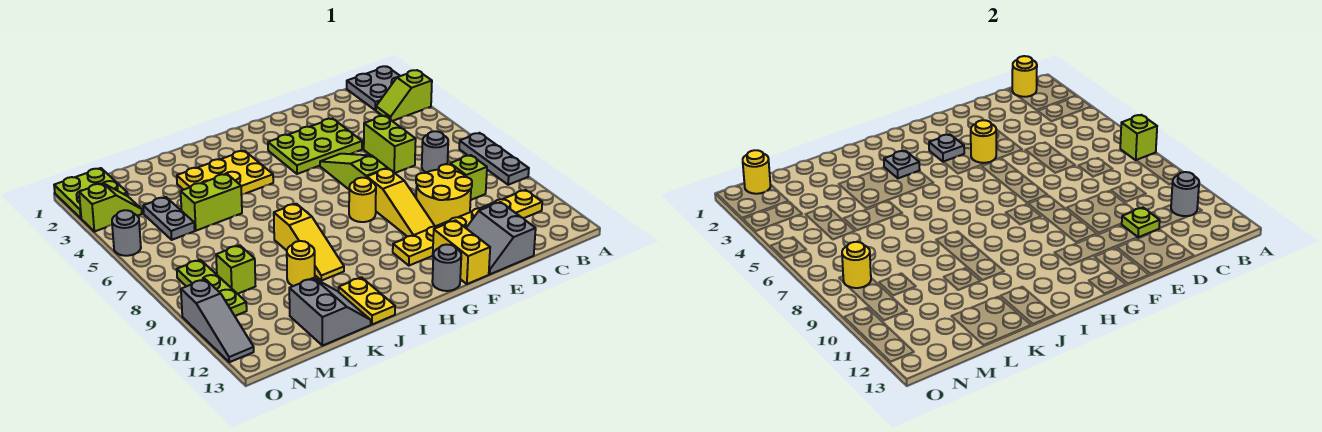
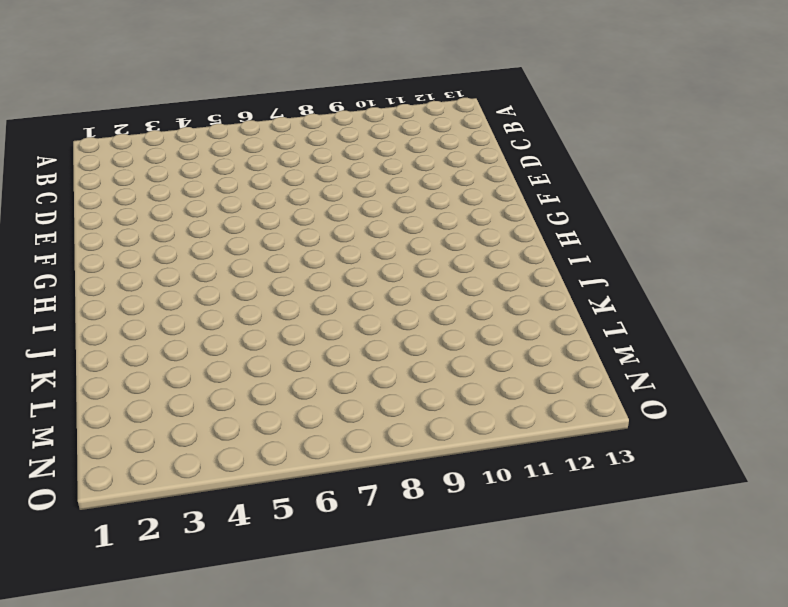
none -> grey plate A1:B2 level 1
none -> lime slope A3:B3 level 1 top A
none -> grey plate A7:A9 level 1
none -> yellow plate B11:G11 level 1

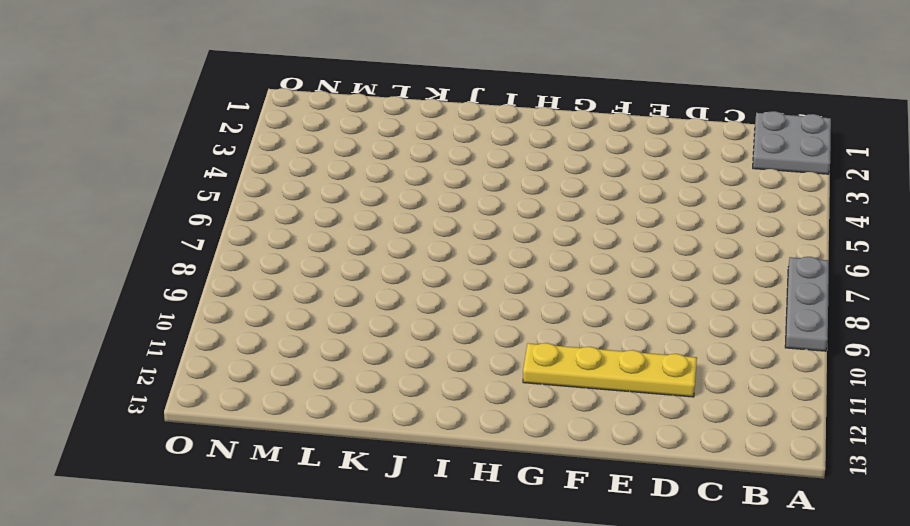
yellow plate D11:G11 level 1 -> yellow plate B11:G11 level 1
none -> lime slope A3:B3 level 1 top A
none -> grey round brick C7 level 1
none -> lime brick C9 level 1
none -> lime brick D5:D6 level 1

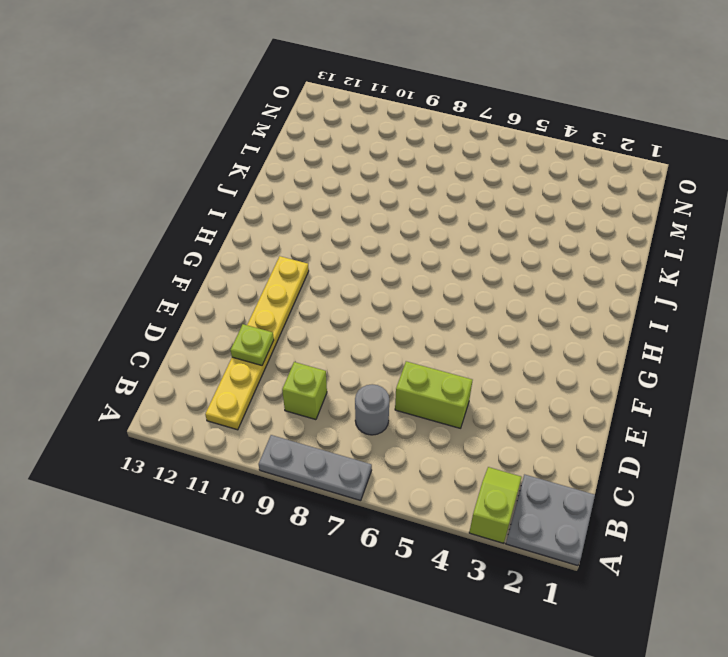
none -> yellow round brick D9:E10 level 1
none -> grey slope D12:E13 level 1 top D
none -> lime plate E3:G4 level 1
none -> lime slope F5:F7 level 1 top 7

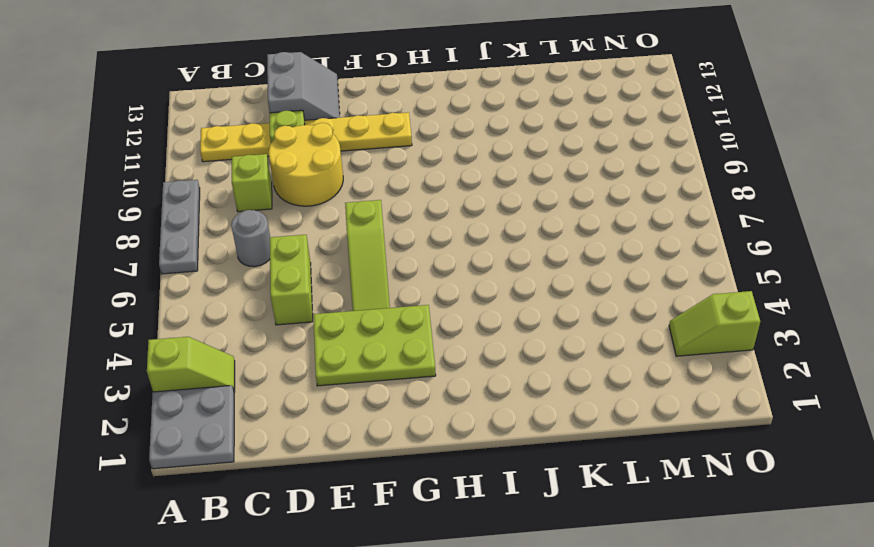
none -> yellow slope F8:F10 level 1 top 8
none -> yellow brick F12:F13 level 1
none -> yellow round brick G8 level 1
none -> grey round brick G13 level 1

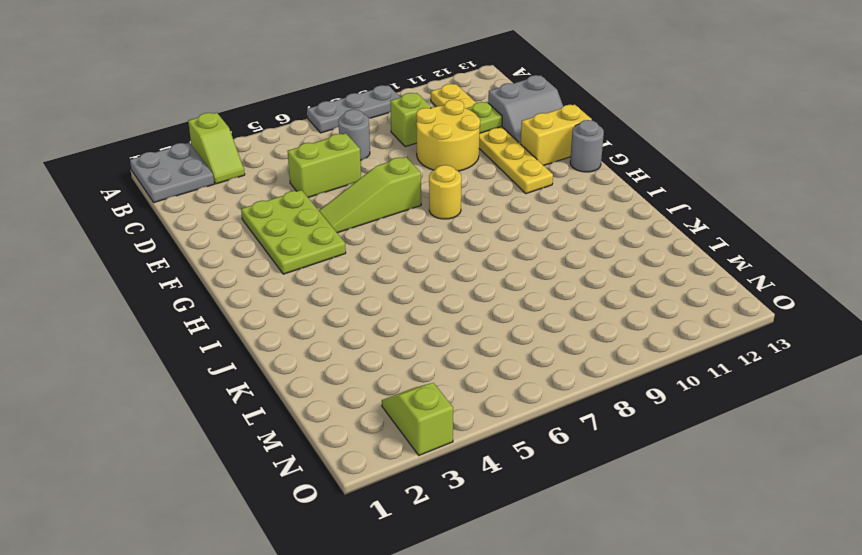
none -> yellow slope F8:F10 level 1 top 8
none -> yellow plate I3:K4 level 1
none -> yellow slope J8:J10 level 1 top 8
none -> yellow plate J12:J13 level 1

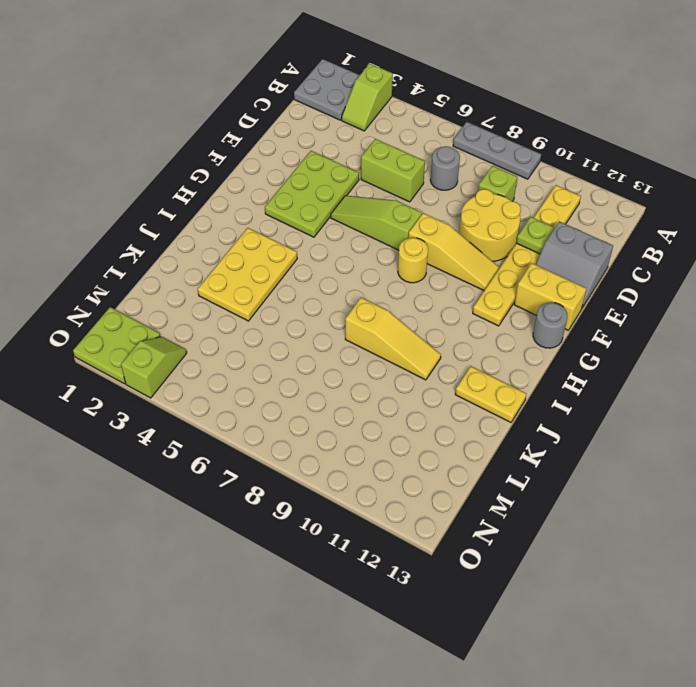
none -> lime brick K5:L5 level 1
none -> yellow round brick K10 level 1
none -> grey slope K12:L13 level 1 top L
none -> grey plate M4:M5 level 1

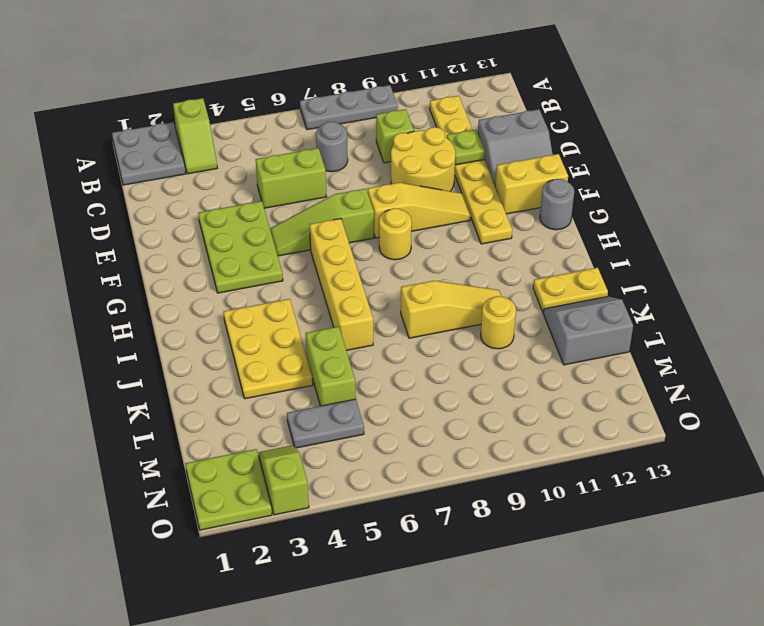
yellow brick G6:J6 level 1 -> none
none -> lime brick M9 level 1
none -> lime plate N8:N10 level 1
none -> grey round brick O5 level 1
none -> grey slope O10:O12 level 1 top 10

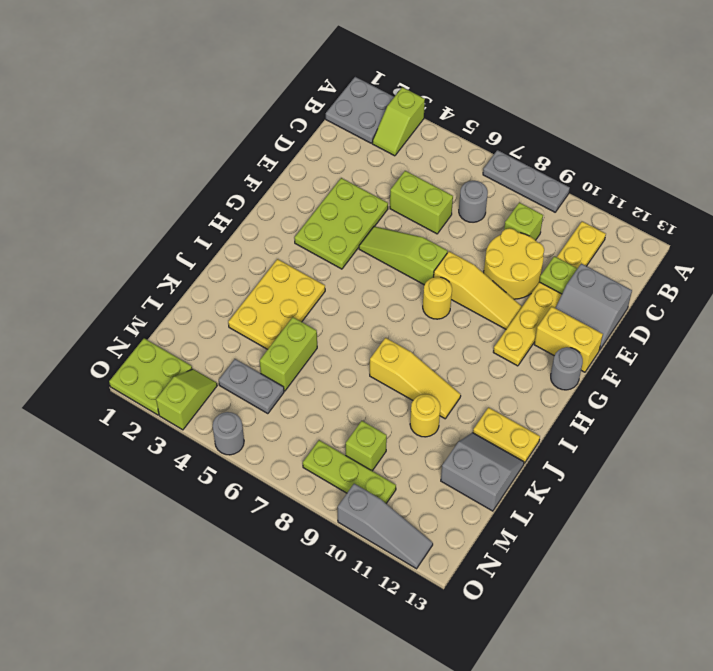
none -> lime brick A7 level 2
none -> yellow round brick B1 level 2
none -> grey round brick B11 level 2
none -> yellow round brick F4 level 2

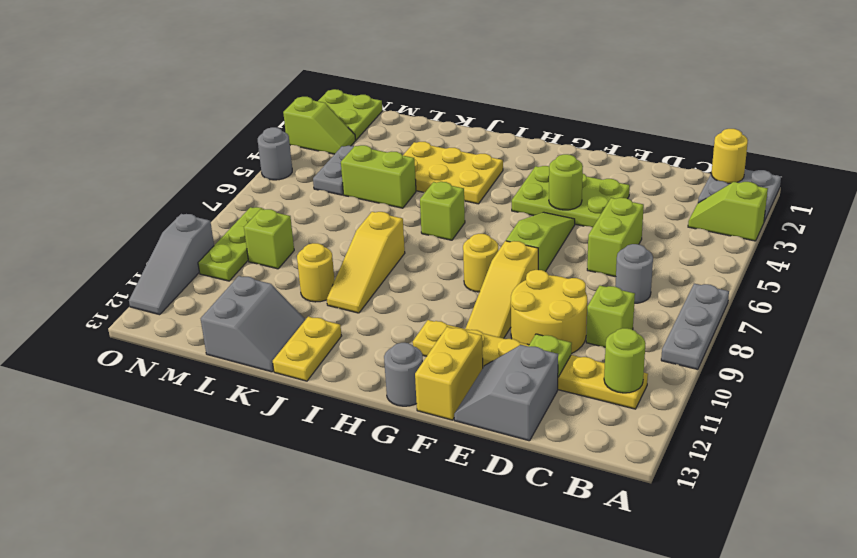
lime round brick B11 level 2 -> grey round brick B11 level 2
lime round brick F4 level 2 -> yellow round brick F4 level 2
lime brick I6 level 1 -> lime brick A7 level 2
none -> grey plate G3 level 2
none -> grey plate I3 level 2
none -> yellow round brick N1 level 2
none -> yellow round brick N8 level 2

